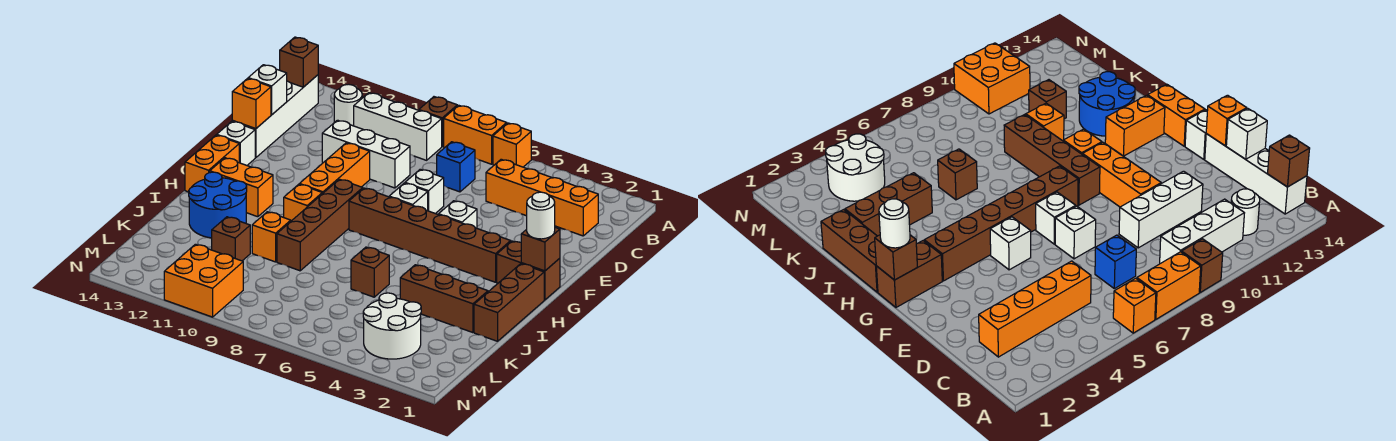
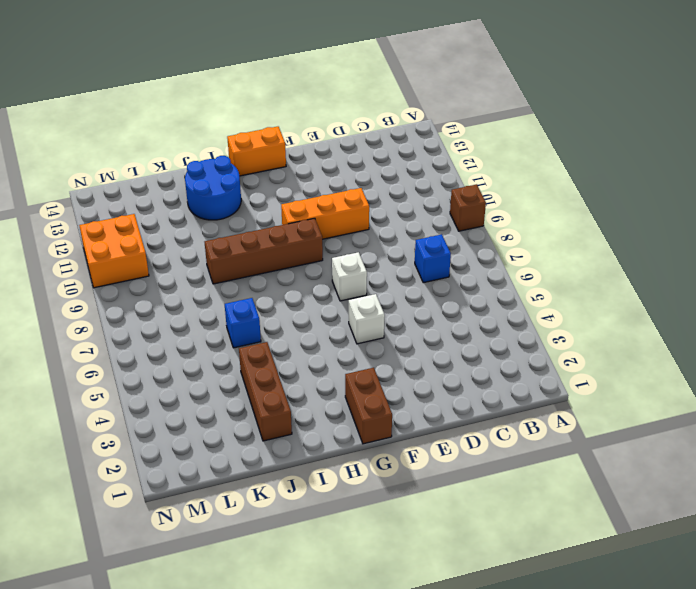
blue brick J6 level 1 -> brown brick J6 level 1
none -> orange brick A6 level 1
none -> orange brick A7:A8 level 1
none -> white brick B9:B11 level 1
none -> white round brick B12 level 1

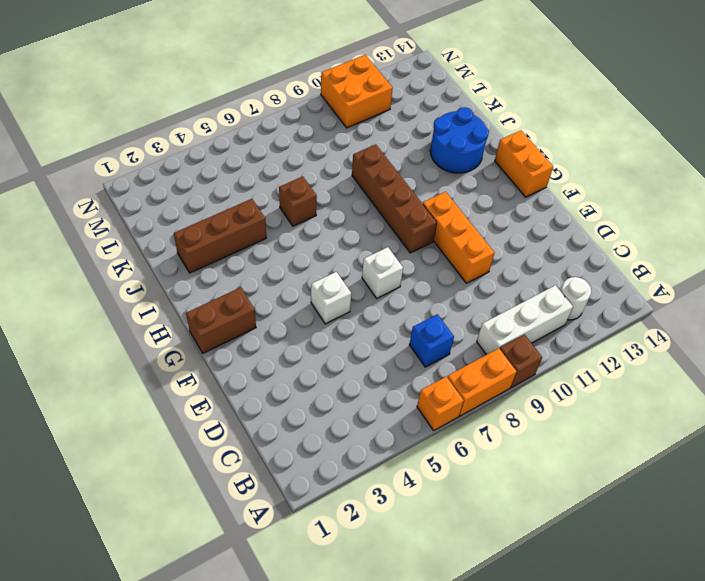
none -> white brick B14:E14 level 1
none -> orange brick C2:C5 level 1
none -> white brick D9:D11 level 1
none -> white brick E7 level 1

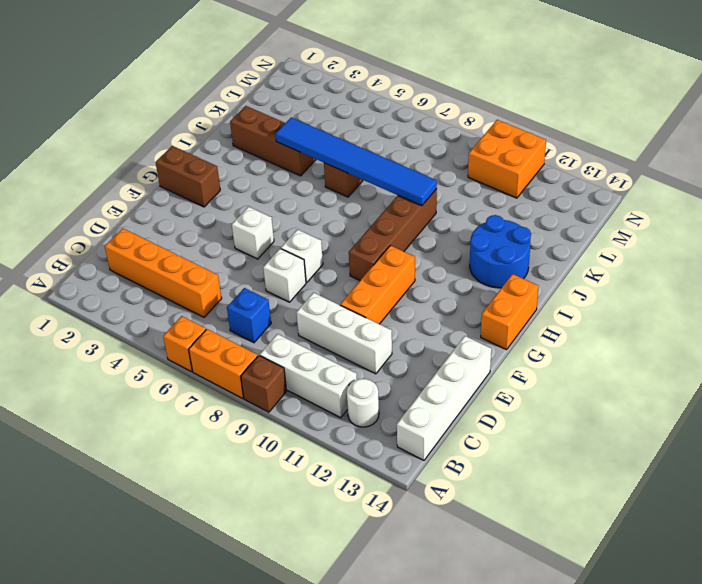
blue tile J4:J9 level 2 -> none
none -> white brick F14 level 1
none -> brown brick G3:G8 level 1
none -> brown brick H1:J1 level 1
none -> orange brick H10 level 1

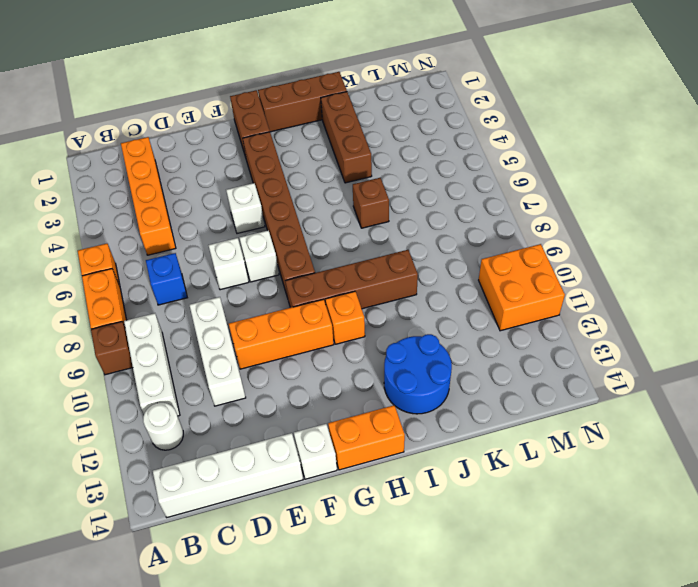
none -> orange brick H12:H13 level 1
none -> orange brick J10 level 1
none -> brown brick K11 level 1
none -> white round brick L3:M4 level 1

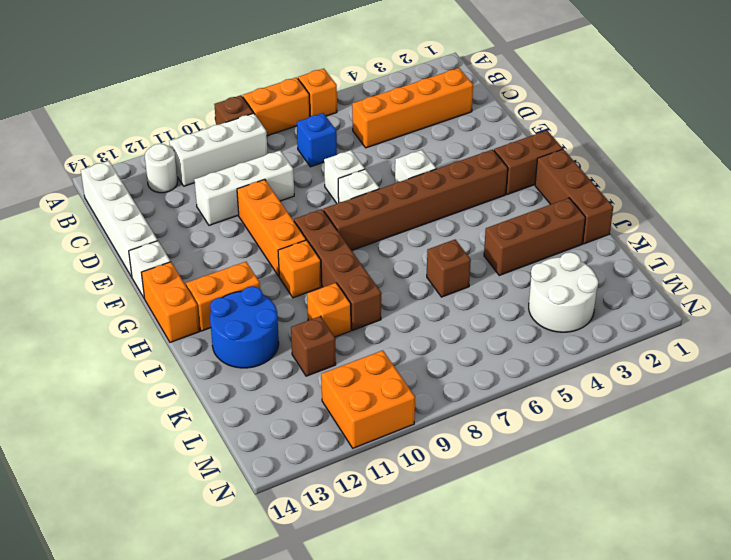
none -> brown brick B14 level 2
none -> white brick D14 level 2
none -> orange brick E14 level 2
none -> brown brick G1 level 2

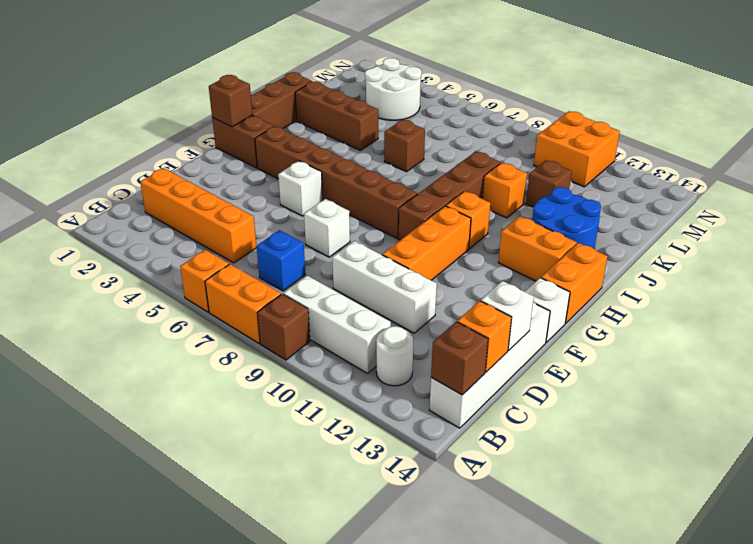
orange brick C14 level 2 -> orange brick E14 level 2
none -> white brick F7 level 1
none -> white round brick G1 level 3

